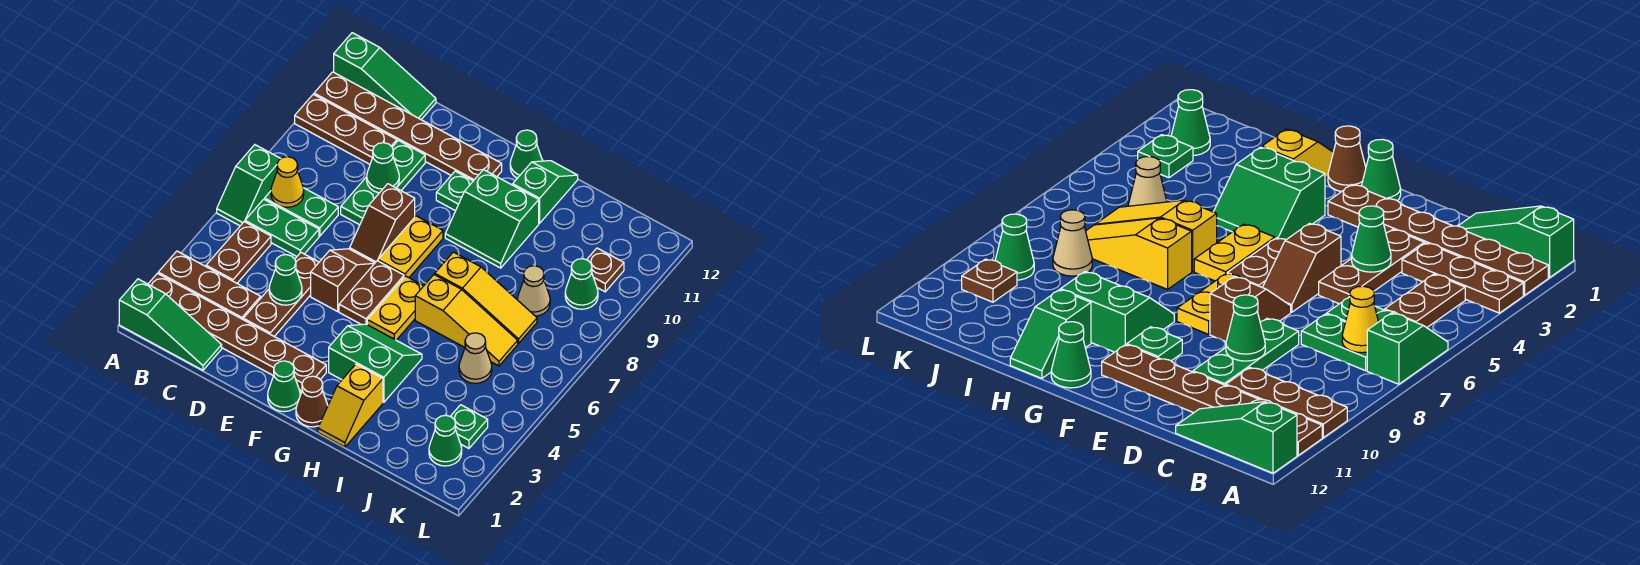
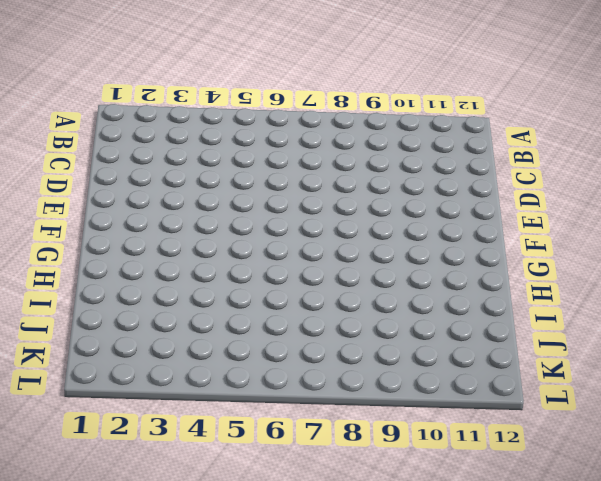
none -> green slope A1:C1 level 1 top A
none -> brown plate A2:F2 level 1
none -> brown plate A3:C3 level 1
none -> green slope A6:A7 level 1 top 7

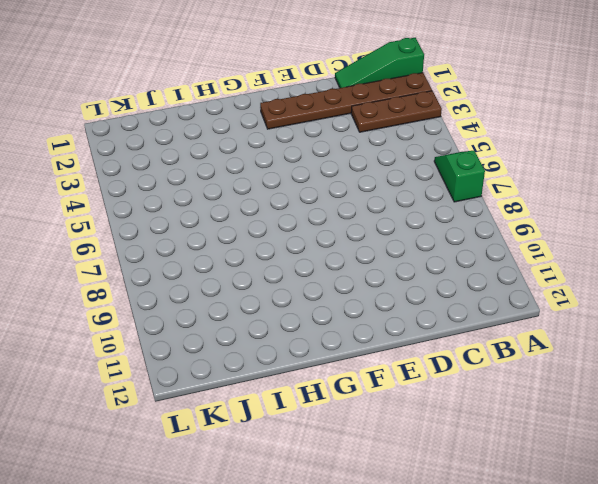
none -> brown plate A10:C10 level 1
none -> brown plate A11:F11 level 1
none -> green slope A12:C12 level 1 top A
none -> brown plate B4:B5 level 1

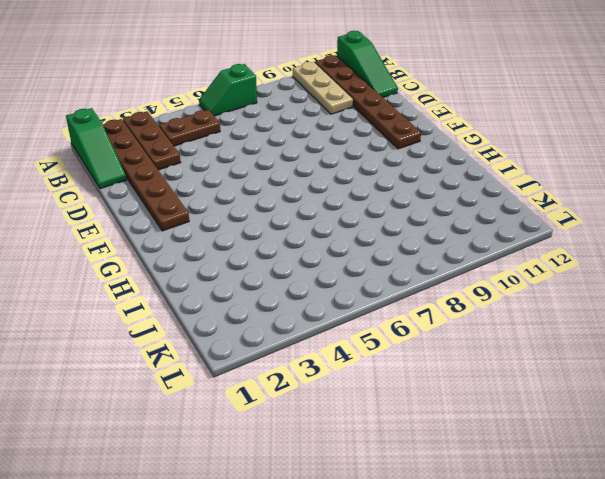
tan plate A10:C10 level 1 -> brown plate A10:C10 level 1
none -> green plate B6:C6 level 1
none -> green plate B7:C7 level 1
none -> brown plate D3:D5 level 1
none -> green plate D8:D10 level 1

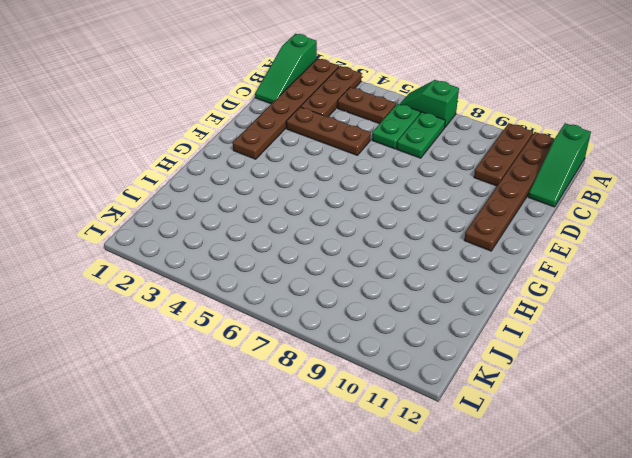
none -> green plate D8:D10 level 1
none -> brown slope E5:E6 level 1 top 5
none -> brown slope E7:E8 level 1 top 8
none -> green cone F1 level 1

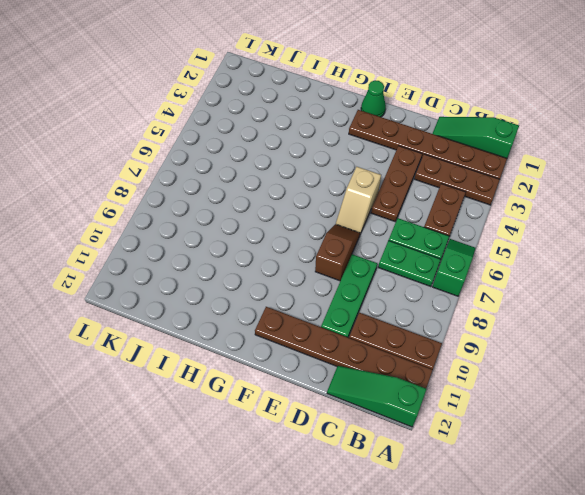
tan slope E5:E6 level 1 top 5 -> brown slope E5:E6 level 1 top 5
none -> brown plate F5:F6 level 1
none -> yellow plate F7:F8 level 1
none -> green plate F10 level 1
none -> brown cone G1 level 1

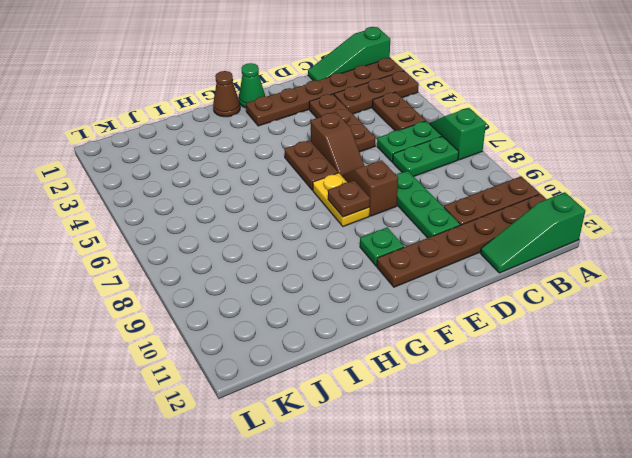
brown plate F8 level 2 -> brown plate K10 level 1
none -> green slope G3:H4 level 1 top 3
none -> yellow plate G5:G6 level 1
none -> green slope G9:H10 level 1 top 10
none -> green cone G12 level 1

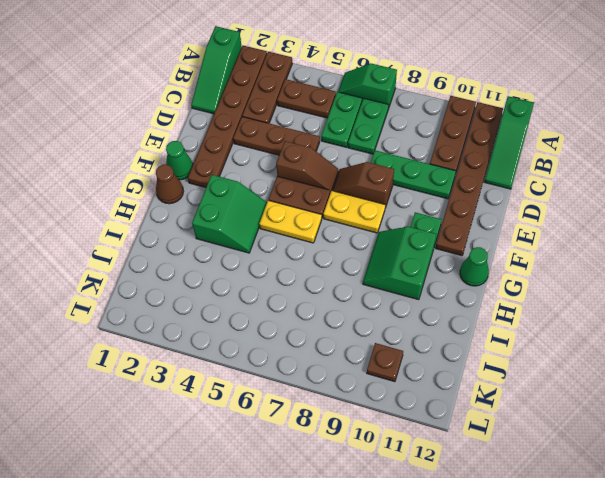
none -> yellow slope H1:H2 level 1 top 2
none -> yellow slope H6:J6 level 1 top H
none -> yellow slope H7:J7 level 1 top H
none -> green slope H11:H12 level 1 top 11

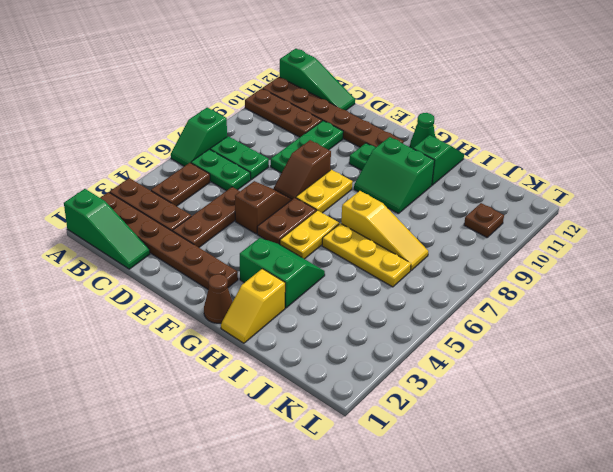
yellow plate H6:J6 level 1 -> yellow slope H6:J6 level 1 top H
none -> green cone F1 level 1
none -> tan cone J5 level 1
none -> tan cone J8 level 1
none -> green cone K2 level 1

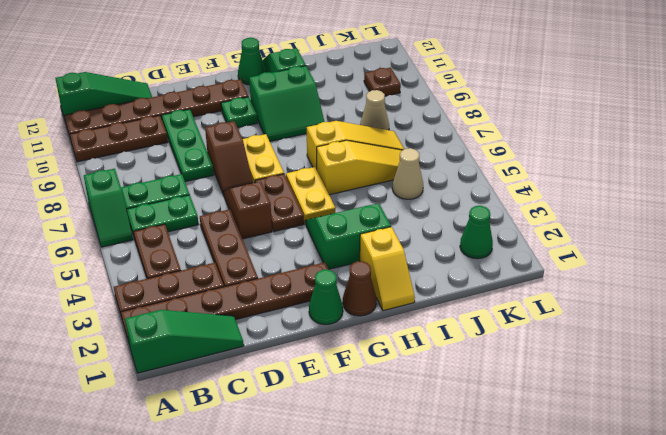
none -> green plate K3 level 1
none -> green cone K9 level 1
none -> yellow cone B7 level 2
none -> green cone D4 level 2

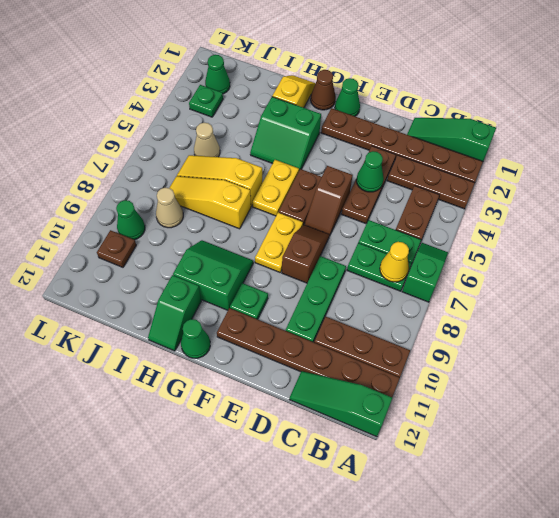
none -> green cone D9 level 2

